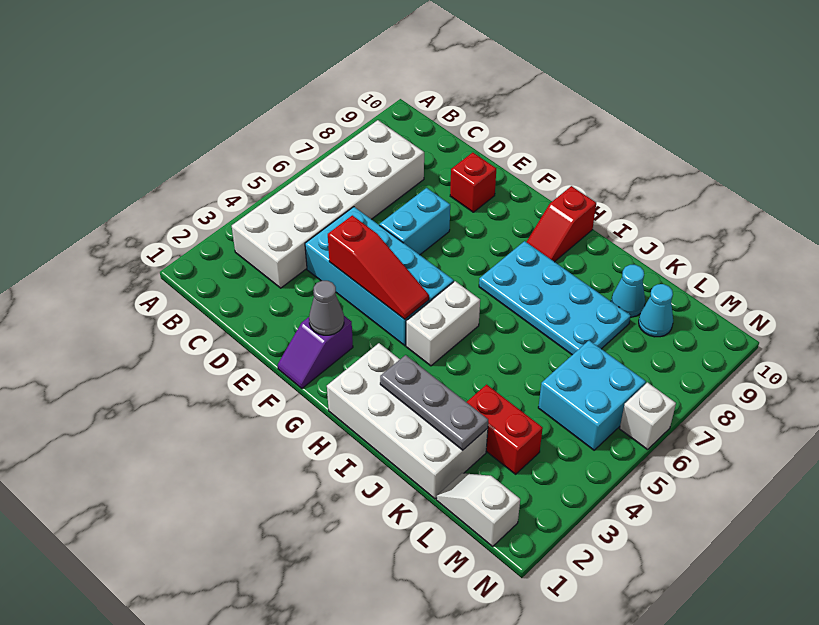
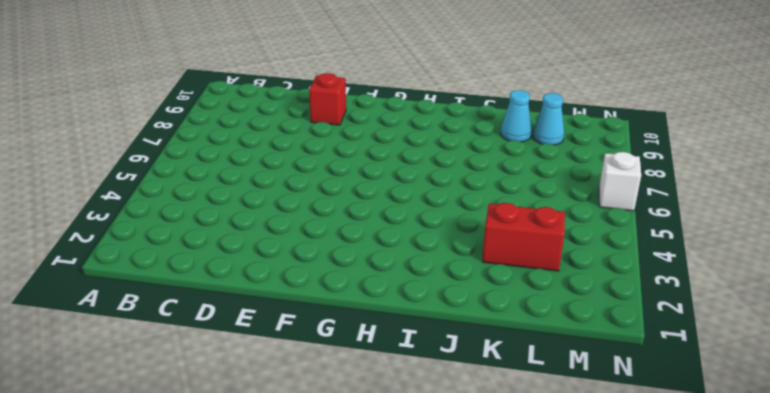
none -> white brick B3:C8 level 1
none -> cyan brick D4:G5 level 1
none -> cyan brick E6:E7 level 1

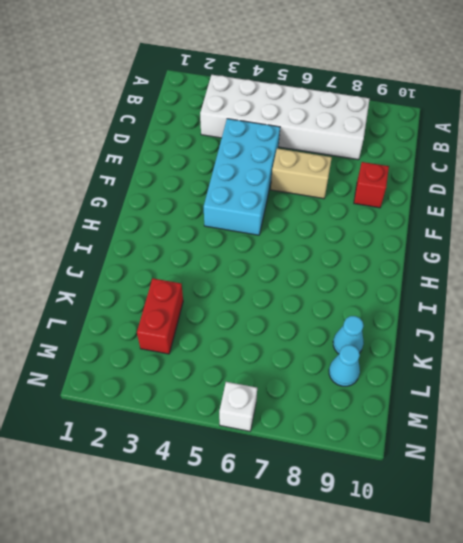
tan brick E6:E7 level 1 -> cyan brick E6:E7 level 1
none -> purple slope F1:F2 level 1 top 2
none -> white brick H1:K2 level 1
none -> white brick H4:H5 level 1

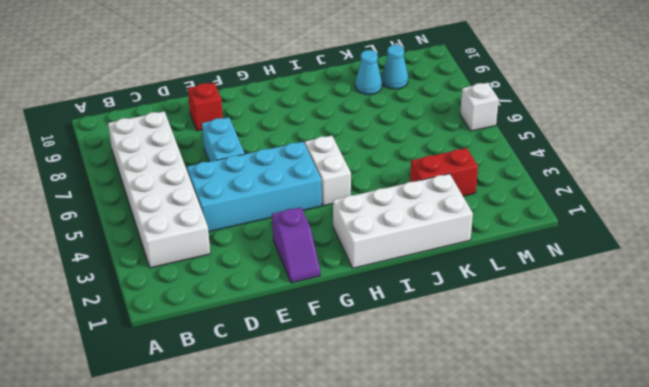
none -> cyan plate H7:K8 level 1
none -> red slope H9:H10 level 1 top 10
none -> white slope L1:M1 level 1 top M

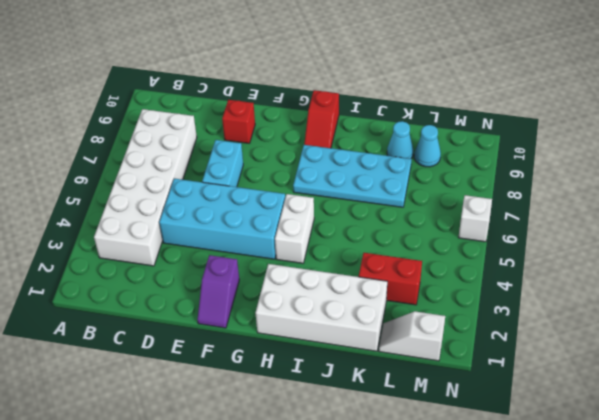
none -> cyan brick L5:M6 level 1
none -> red slope E4:G4 level 2 top E
none -> grey cone F2 level 2

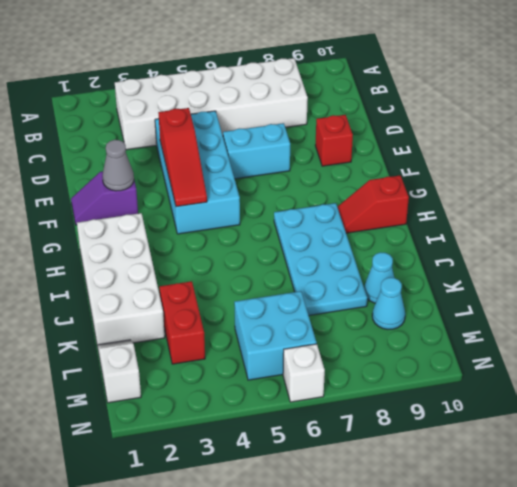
none -> white brick H4:H5 level 1
none -> grey plate I2:K2 level 2

